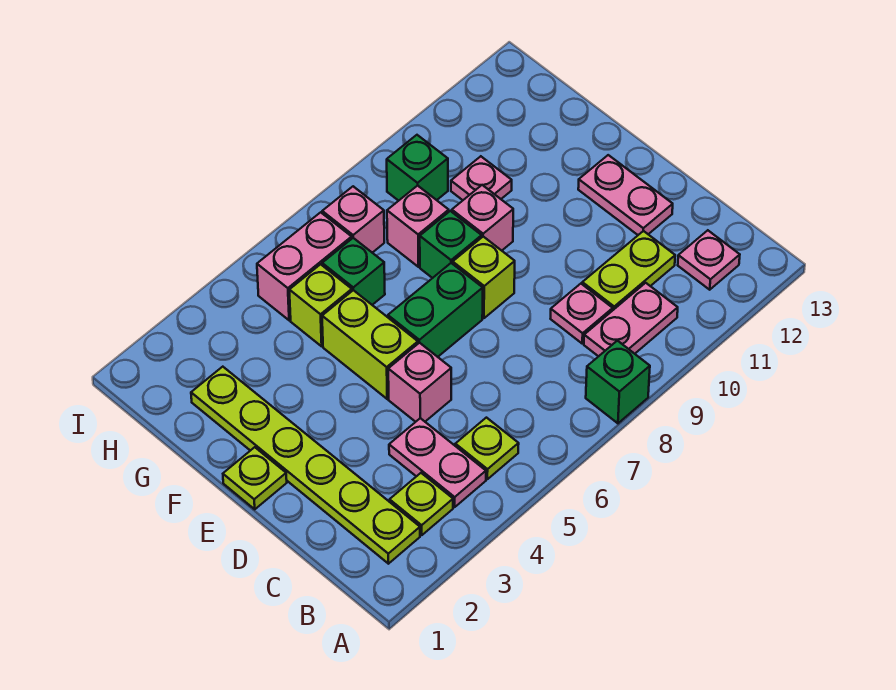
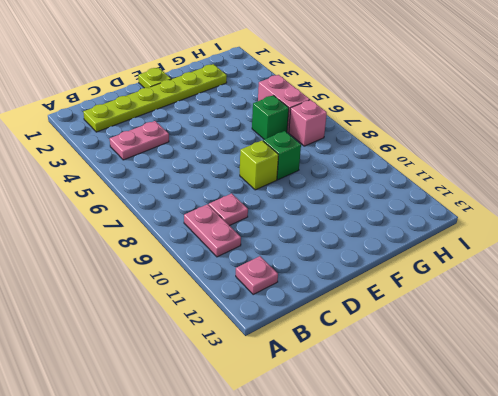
none -> green brick A8 level 1
none -> lime plate B3 level 1
none -> lime plate B5 level 1

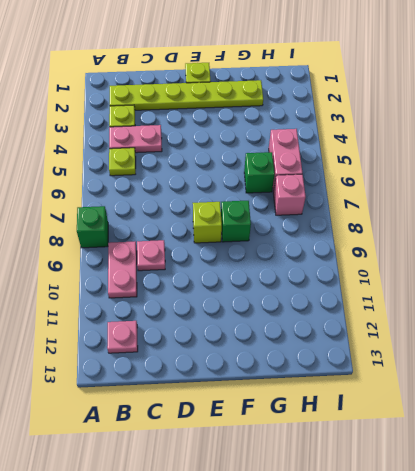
none -> lime plate C10:C11 level 1
none -> pink brick D5 level 1
none -> pink plate D12:E12 level 1

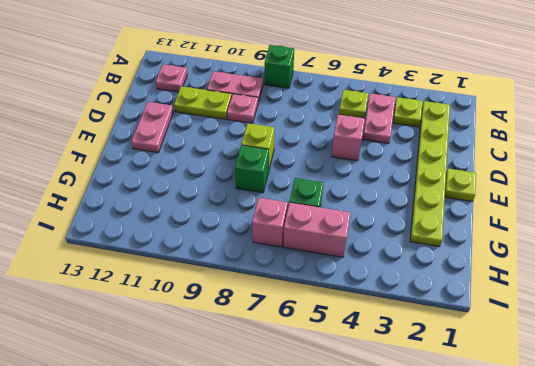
none -> lime brick E5:F5 level 1
none -> green brick E6:E7 level 1
none -> pink brick F9 level 1

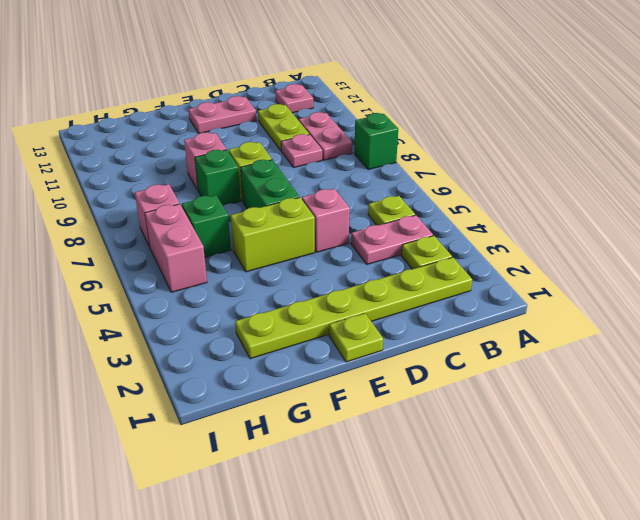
none -> lime brick G5 level 1
none -> pink brick G8 level 1
none -> pink plate G10 level 1

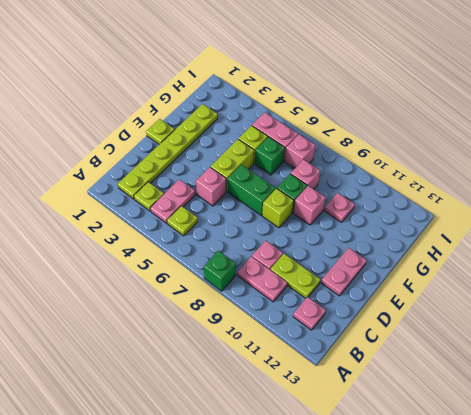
none -> green brick H9 level 1

